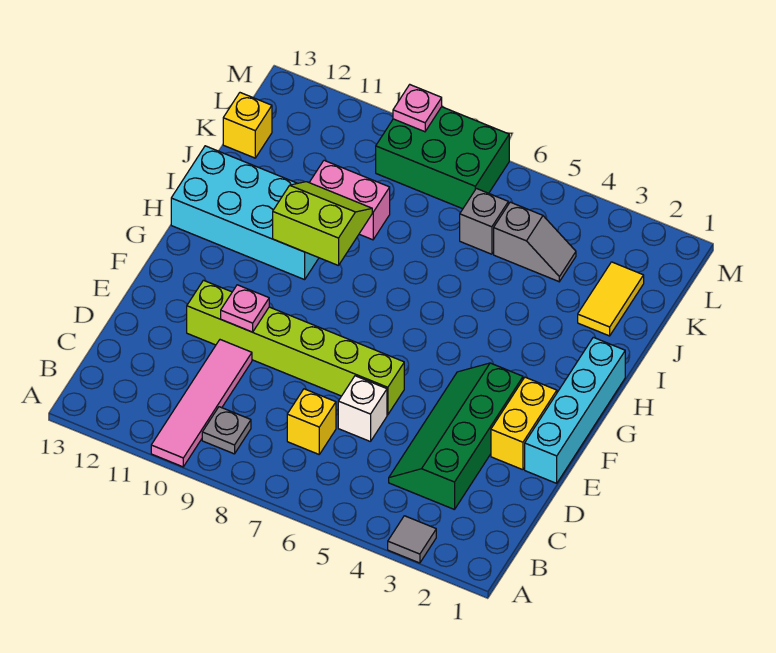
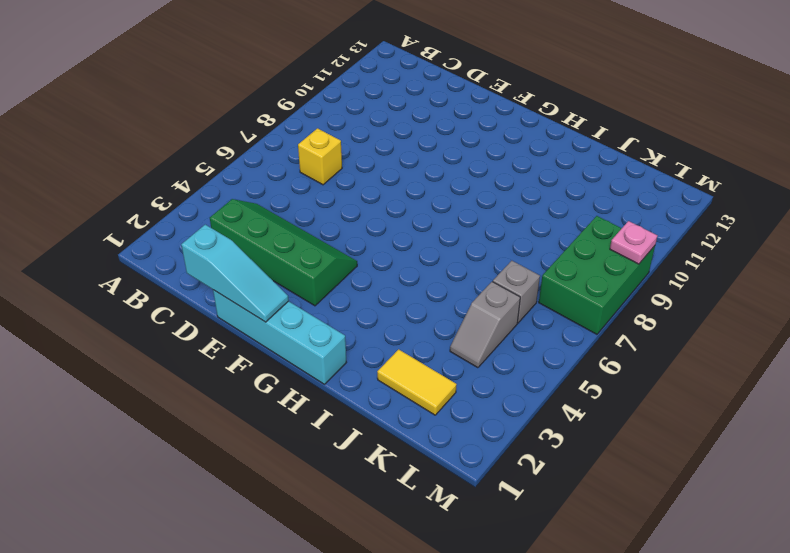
cyan slope D1:F1 level 2 top D -> none
none -> grey tile A3 level 1
none -> pink tile A10:D10 level 1
none -> grey plate B9 level 1

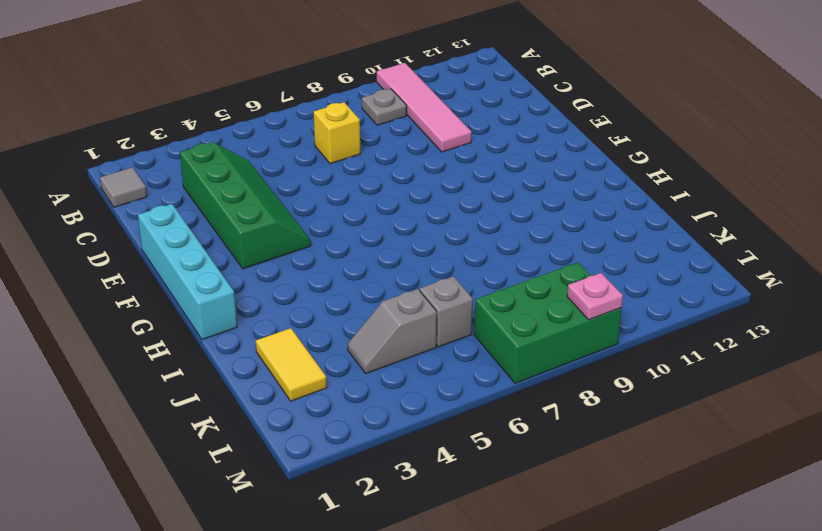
grey tile B1 level 1 -> grey tile A3 level 1
none -> white brick D6 level 1
none -> yellow brick E2:F2 level 1
none -> lime brick E6:E11 level 1

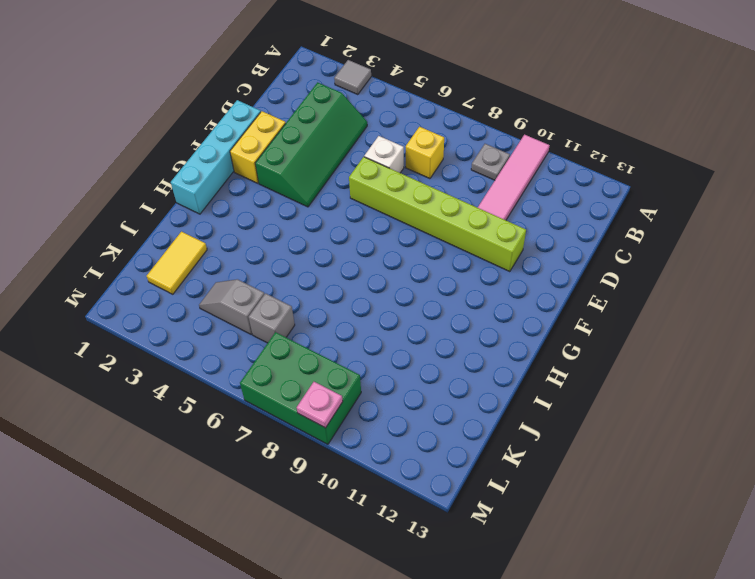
none -> cyan brick H10:I13 level 1
none -> pink brick J9:J10 level 1
none -> yellow brick K13 level 1

